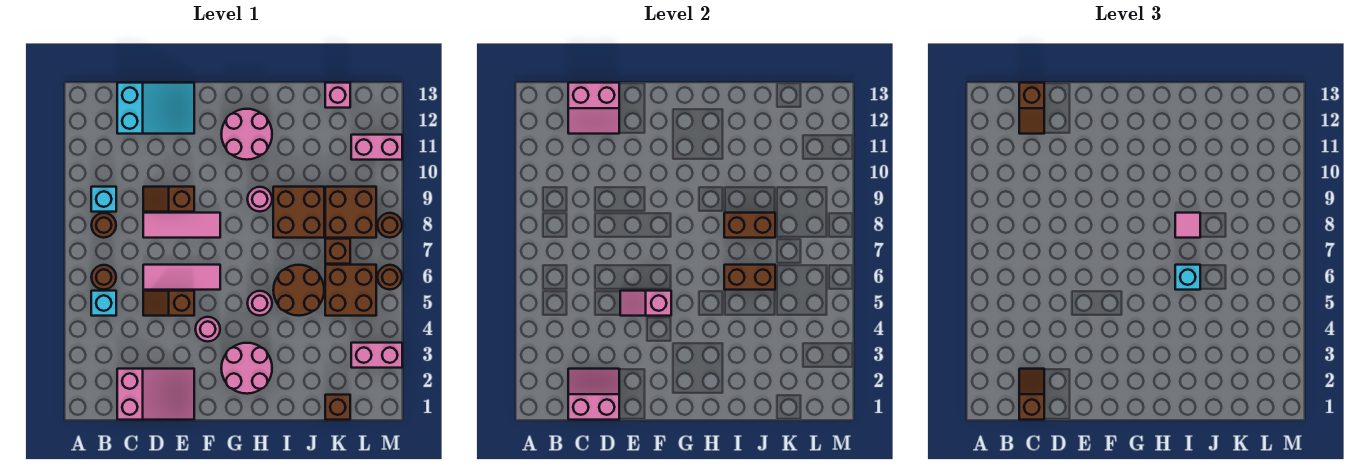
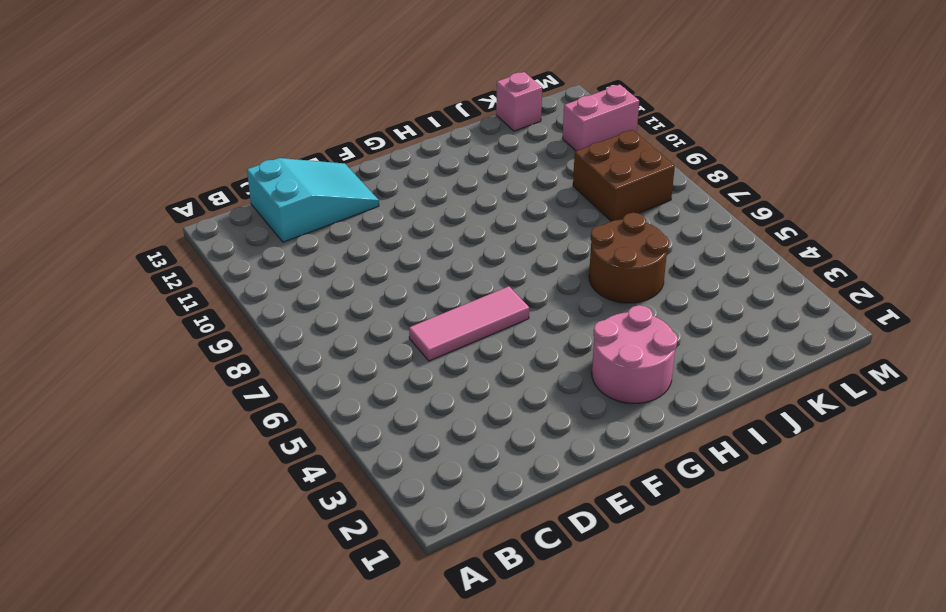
none -> cyan brick B5 level 1
none -> brown round brick B6 level 1
none -> brown round brick B8 level 1
none -> cyan brick B9 level 1

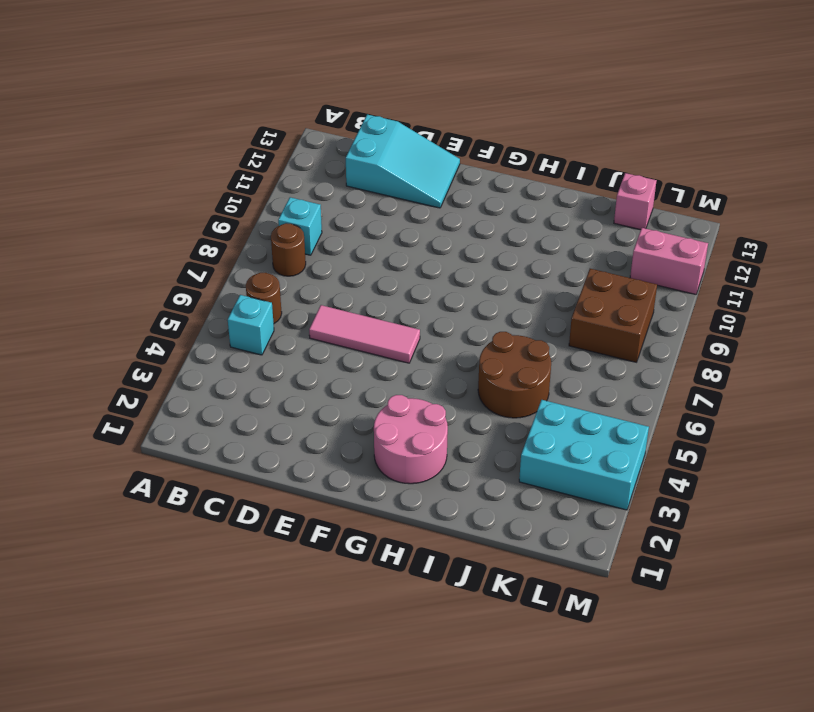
cyan brick K3:M4 level 1 -> pink brick L3:M3 level 1
none -> pink slope C1:E2 level 1 top C
none -> brown slope D5:E5 level 1 top E
none -> pink tile D8:F8 level 1
none -> brown slope D9:E9 level 1 top E

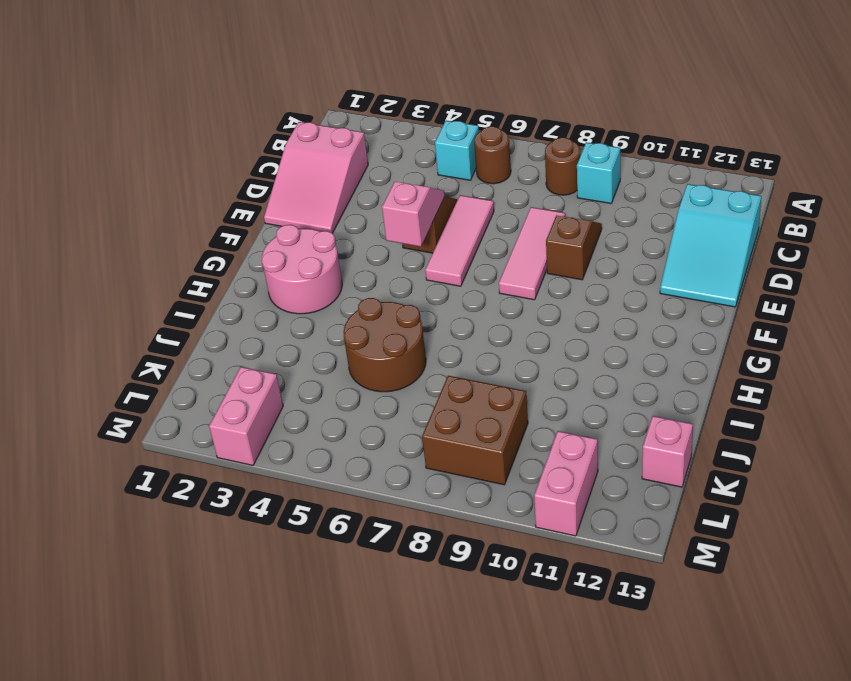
none -> pink round brick F4 level 1
none -> pink round brick G11:H12 level 1
none -> pink round brick H5 level 1
none -> pink round brick H9 level 1

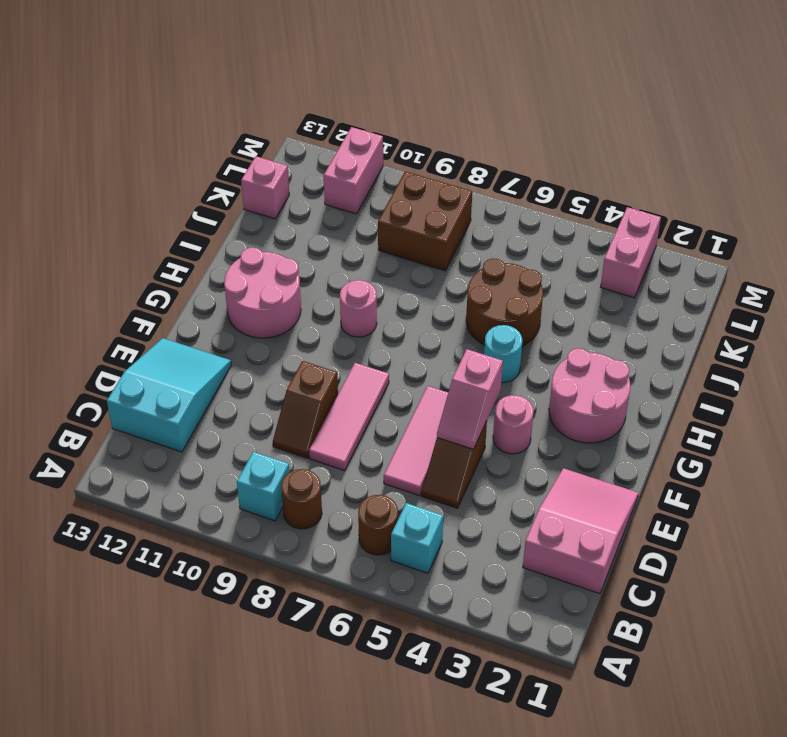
cyan round brick H5 level 1 -> pink round brick H5 level 1
none -> brown brick I8:J9 level 1
none -> brown brick K1 level 1
none -> brown brick K5:L6 level 1
none -> brown brick K7 level 1

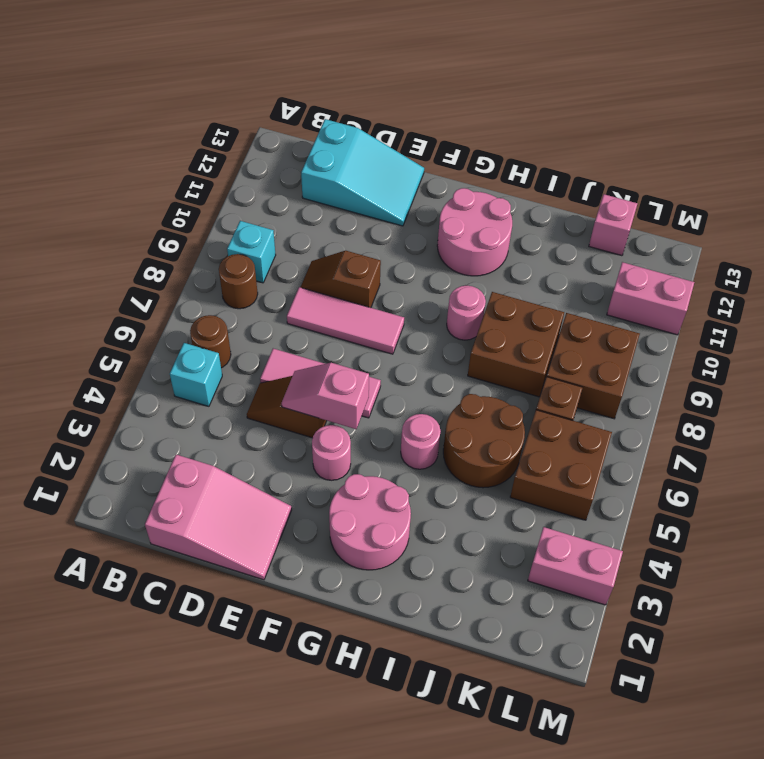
none -> brown brick K1 level 1
none -> brown round brick M6 level 1
none -> brown round brick M8 level 1
none -> pink slope C1:D2 level 2 top 1

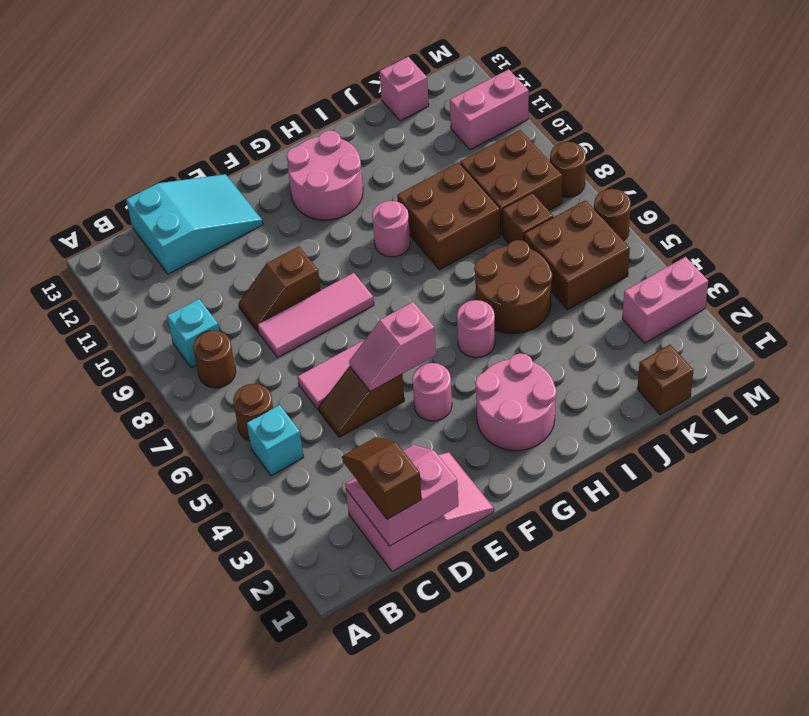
none -> pink slope C12:D13 level 2 top 13
none -> brown brick I6:J6 level 2
none -> brown brick I8:J8 level 2
none -> brown slope C12:C13 level 3 top 13

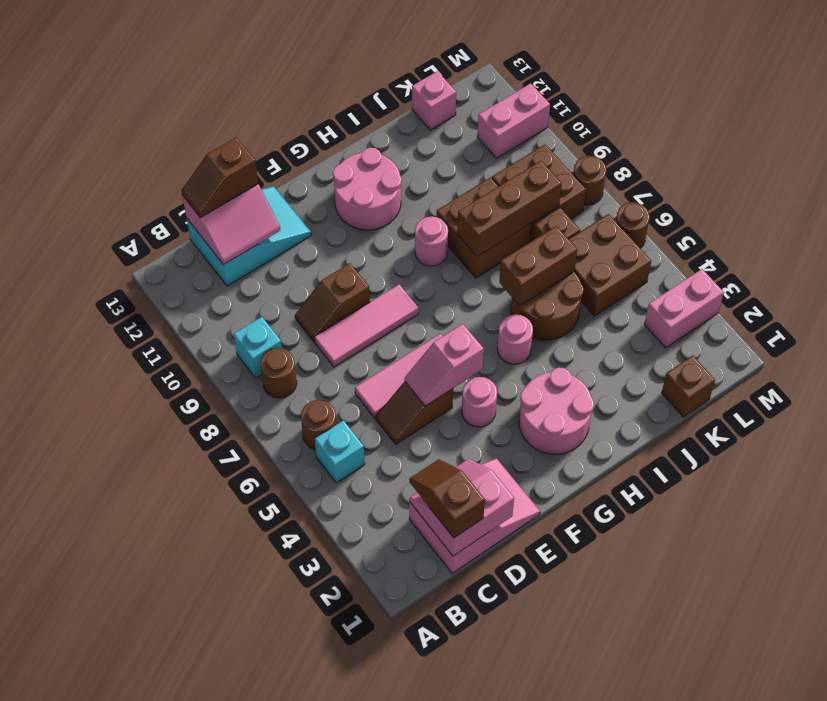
brown slope C13:D13 level 3 top D -> brown slope C12:C13 level 3 top 13
brown brick I8:K8 level 2 -> brown brick I8:J8 level 2
none -> cyan brick I6 level 3
none -> pink tile I8 level 3

